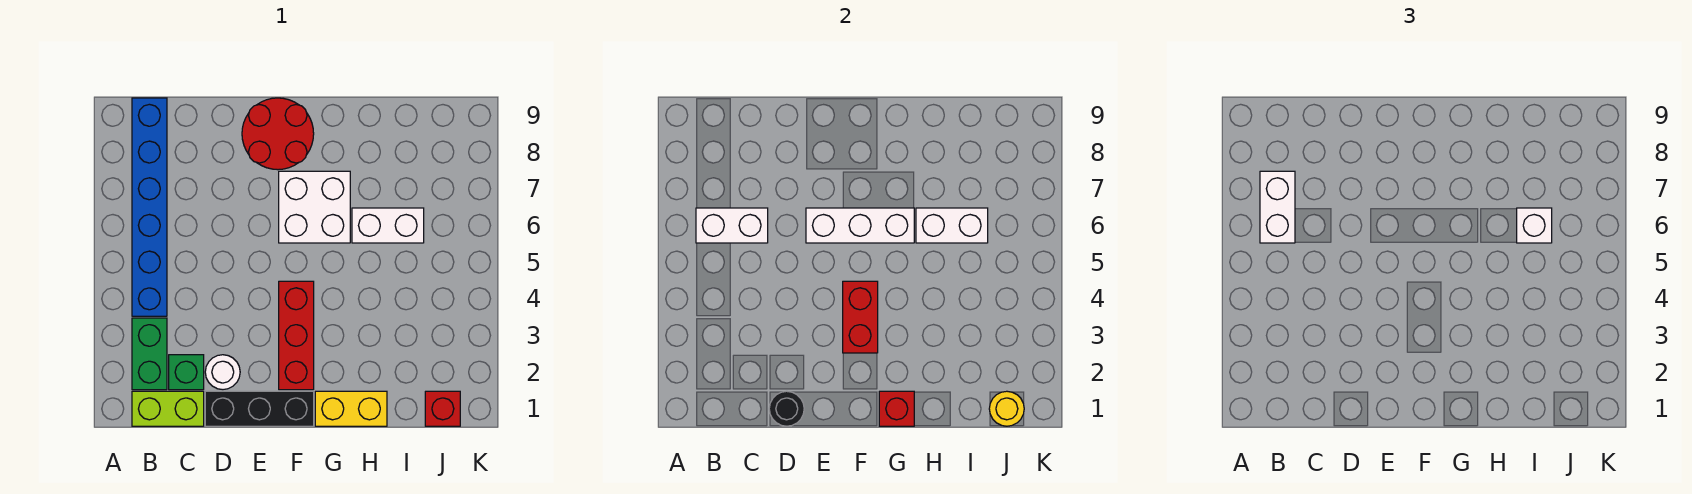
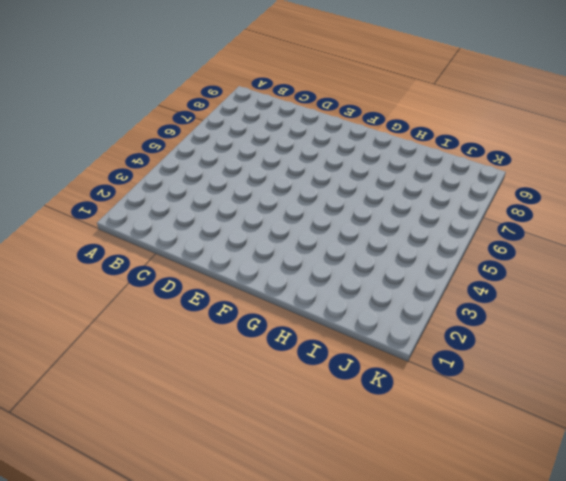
none -> lime brick B1:C1 level 1
none -> green brick B2:B3 level 1
none -> blue brick B4:B9 level 1

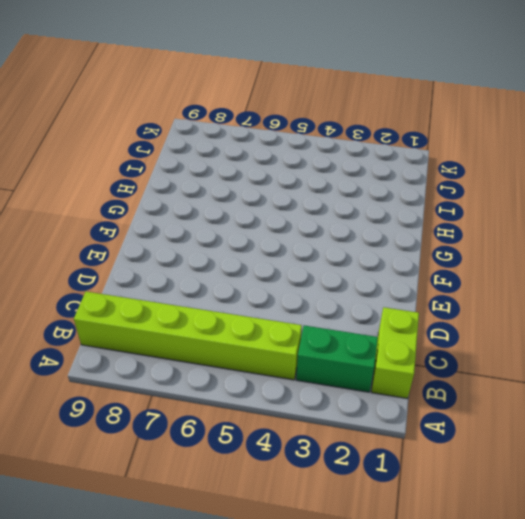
lime brick B4:B9 level 1 -> blue brick B4:B9 level 1
none -> green brick C2 level 1
none -> black brick D1:F1 level 1
none -> white round brick D2 level 1

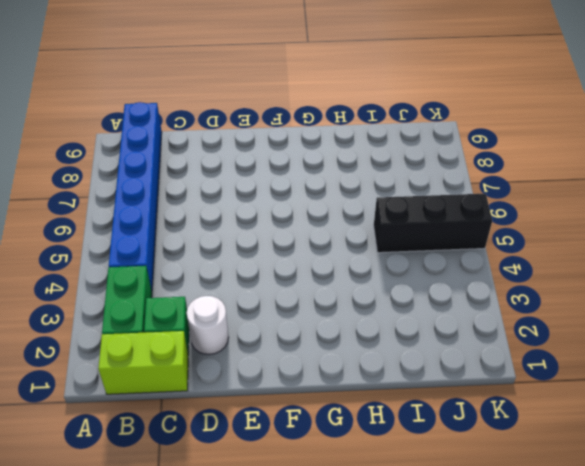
black brick I5:K5 level 1 -> black brick D1:F1 level 1
none -> red round brick E8:F9 level 1
none -> red brick F2:F4 level 1
none -> white brick F6:G7 level 1

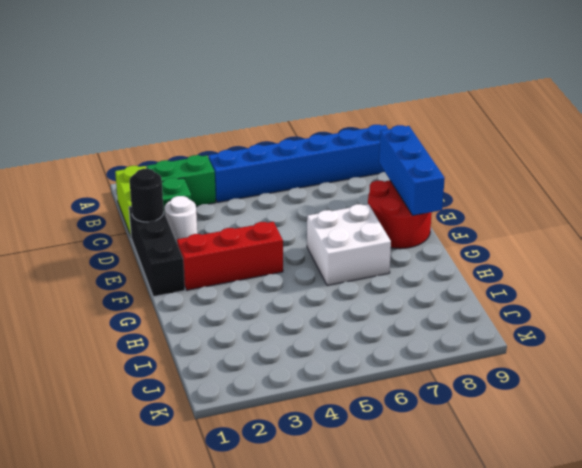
blue brick D9:F9 level 2 -> none
none -> yellow brick G1:H1 level 1
none -> white brick H6:I6 level 1
none -> red brick J1 level 1

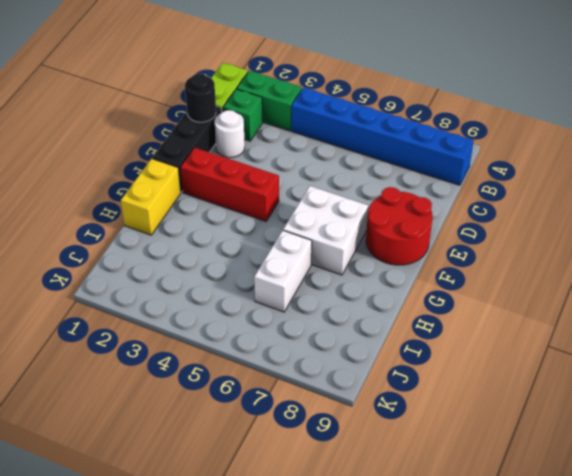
none -> red brick J1 level 1
none -> white brick B6:C6 level 2
none -> white brick E6:G6 level 2

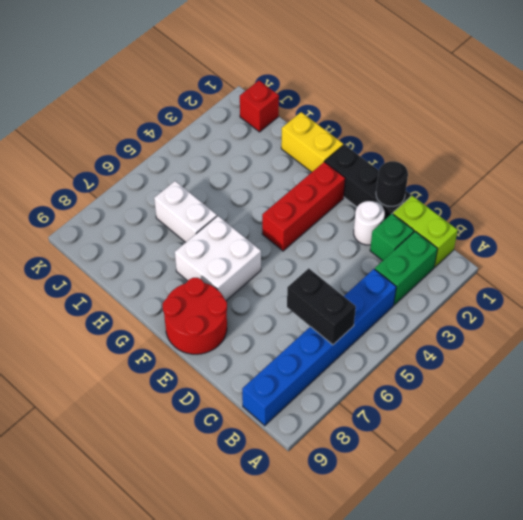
black brick B6:C6 level 2 -> white brick B6:C6 level 2
none -> white brick E6:G6 level 2
none -> red brick F3:F4 level 2
none -> red brick G1 level 2

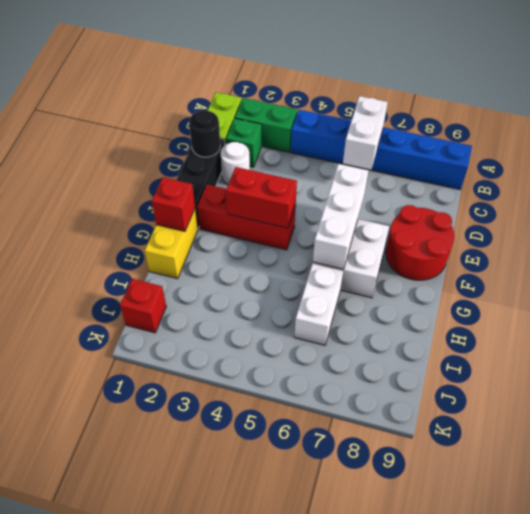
none -> white brick H6:I6 level 2
none -> yellow round brick J1 level 2
none -> white brick B6:B7 level 3

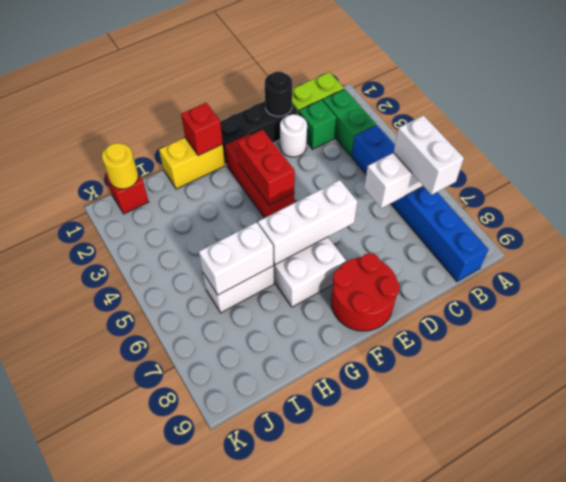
none -> white brick I6 level 3

